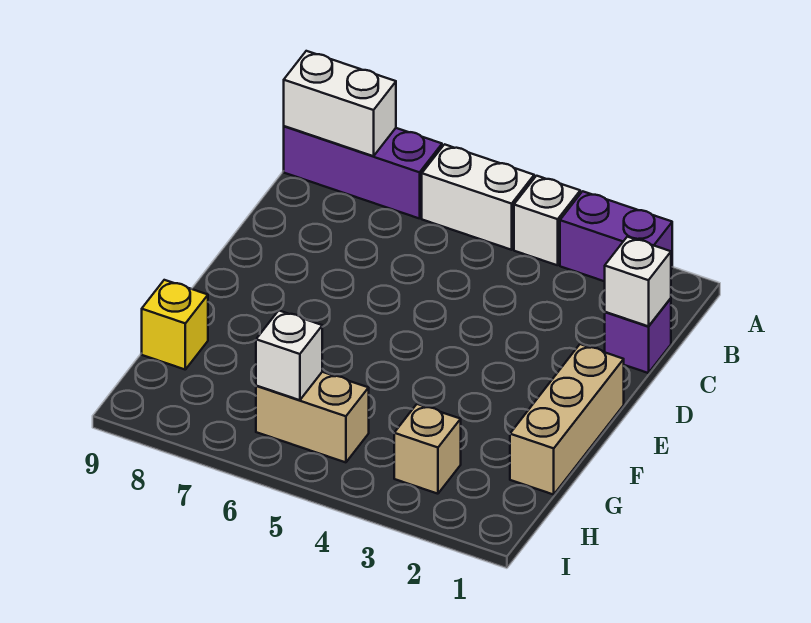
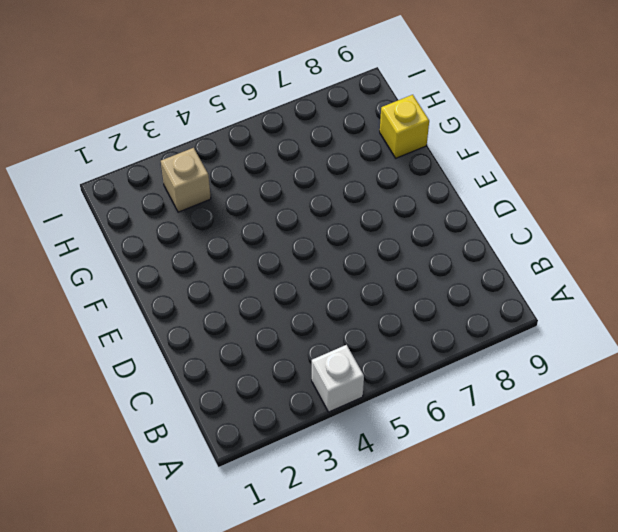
none -> purple brick A2:A3 level 1
none -> white brick A5:A6 level 1
none -> purple brick A7:A9 level 1

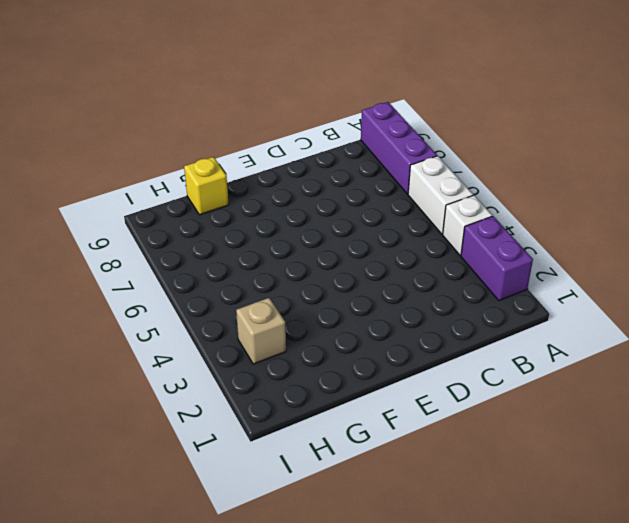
none -> purple brick C1 level 1
none -> tan brick E1:G1 level 1
none -> tan brick H5:H6 level 1

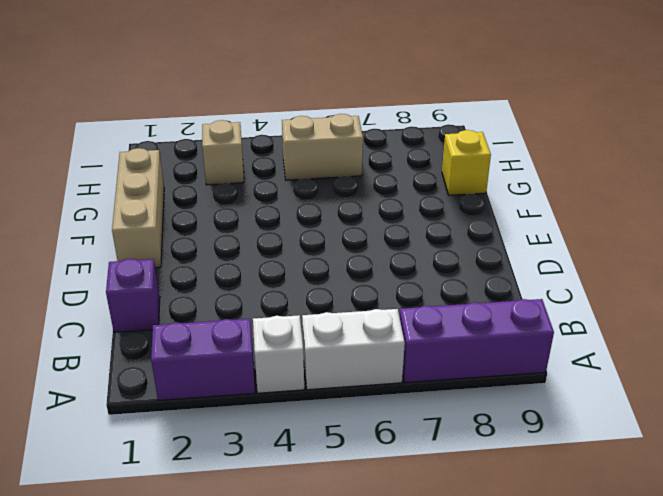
none -> white brick A8:A9 level 2
none -> white brick C1 level 2
none -> white brick H6 level 2

